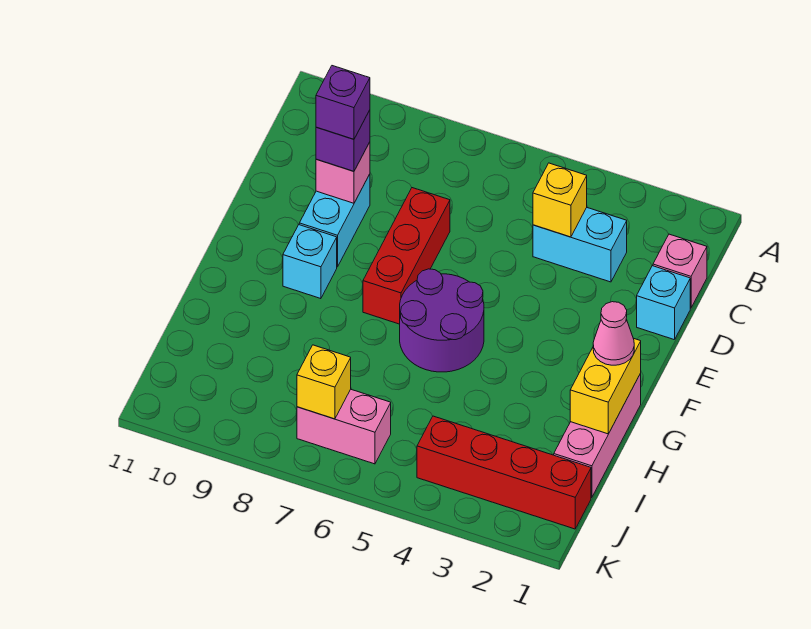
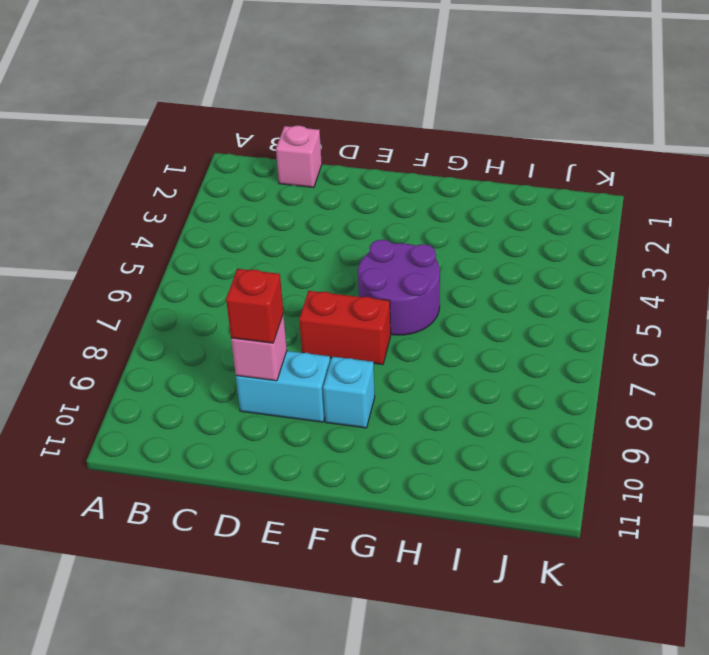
red brick D9 level 3 -> purple brick D9 level 3
red brick E7:F7 level 1 -> red brick D7:F7 level 1
none -> cyan brick C3:C4 level 1
none -> cyan brick D1 level 1
none -> pink brick G1:I1 level 1

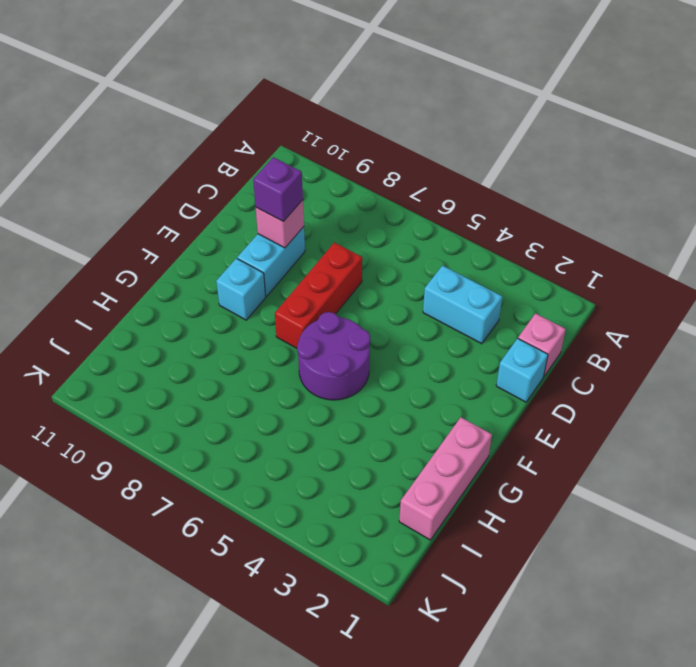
none -> red brick J1:J4 level 1
none -> pink brick J6:J7 level 1
none -> yellow brick C4 level 2

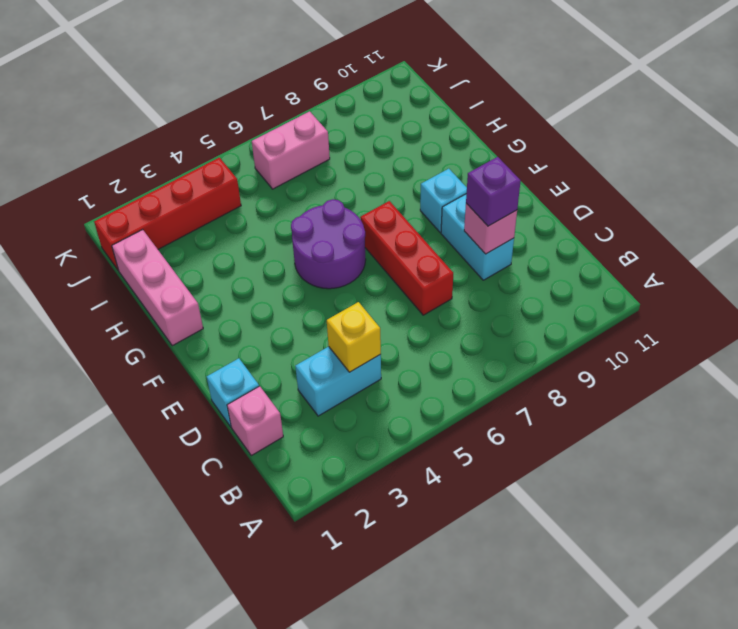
none -> yellow brick G1:H1 level 2
none -> yellow brick J7 level 2
none -> pink cone G1 level 3

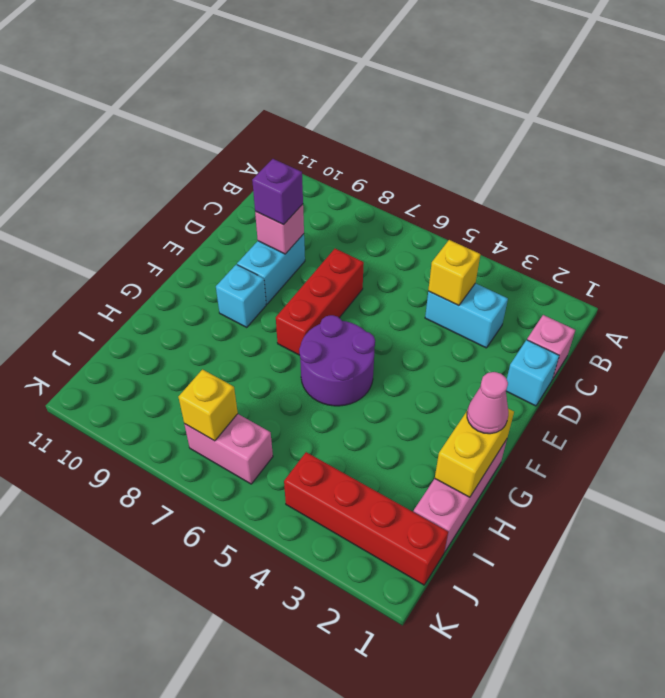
none -> purple brick D9 level 4

